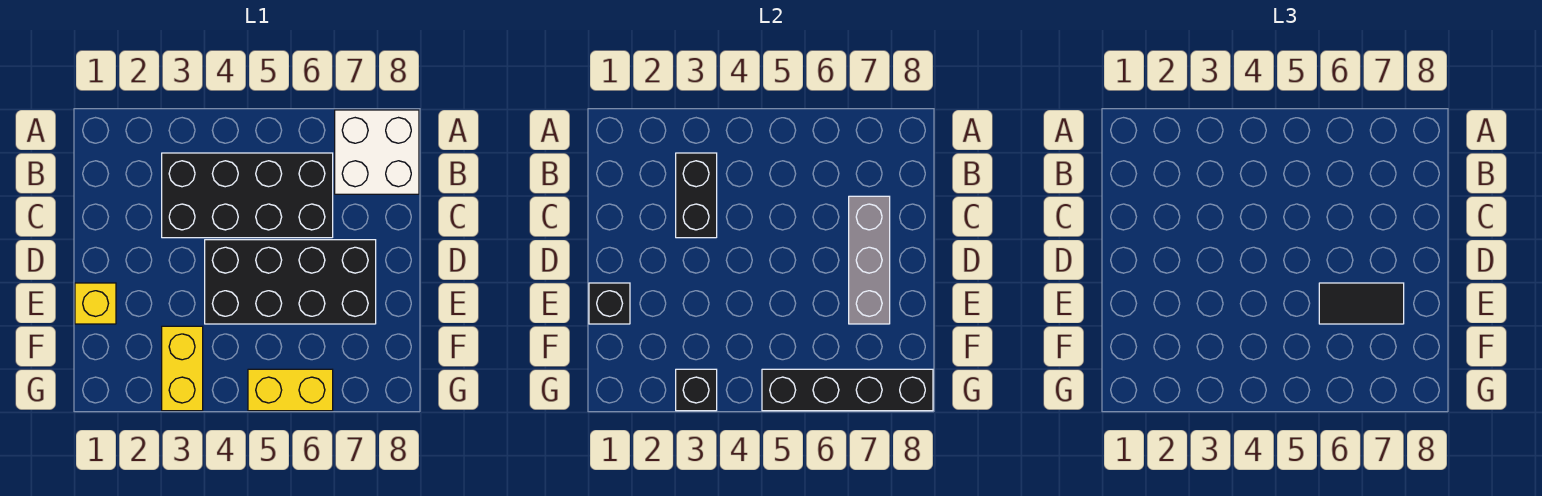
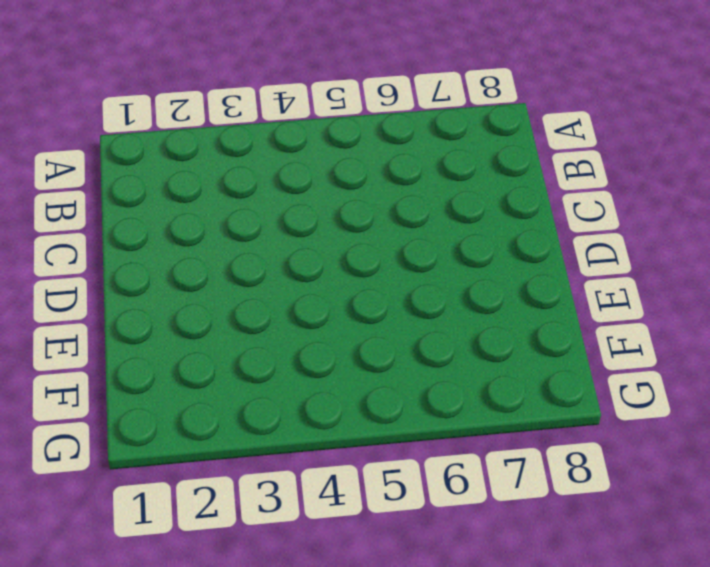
none -> white brick A7:B8 level 1
none -> black brick B3:C6 level 1
none -> black brick D4:E7 level 1

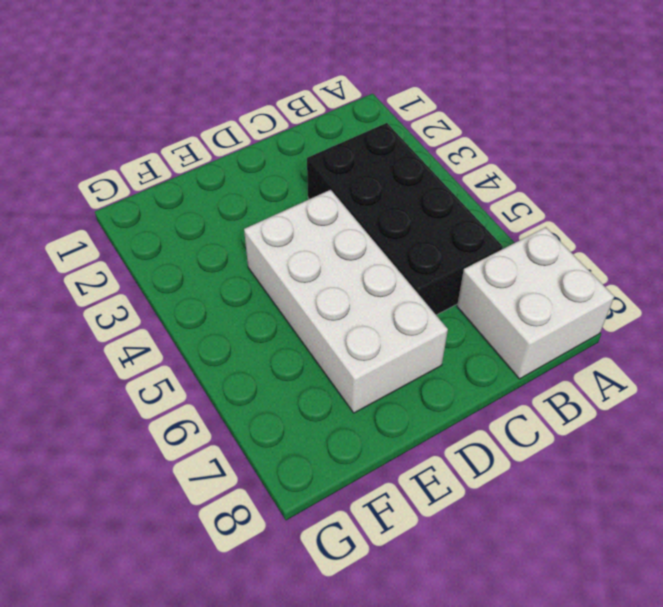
white brick D4:E7 level 1 -> black brick D4:E7 level 1
none -> yellow brick E1 level 1
none -> yellow brick F3:G3 level 1
none -> yellow brick G5:G6 level 1

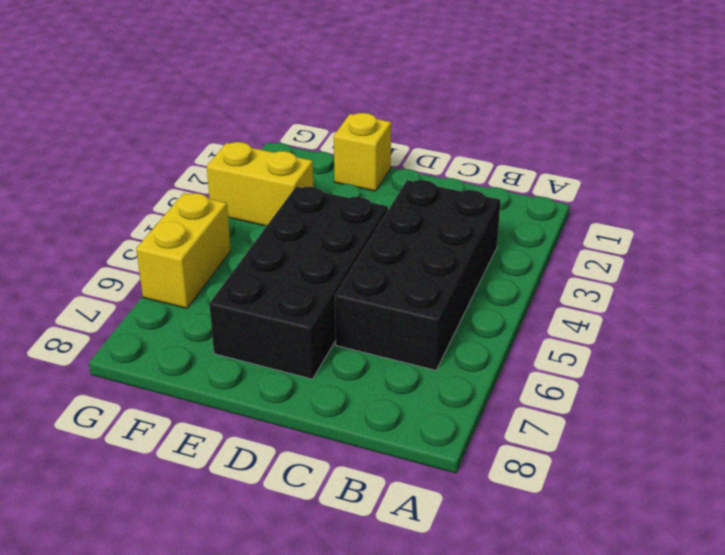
none -> white brick A7:B8 level 1
none -> black brick B3:C3 level 2
none -> grey brick C7:E7 level 2

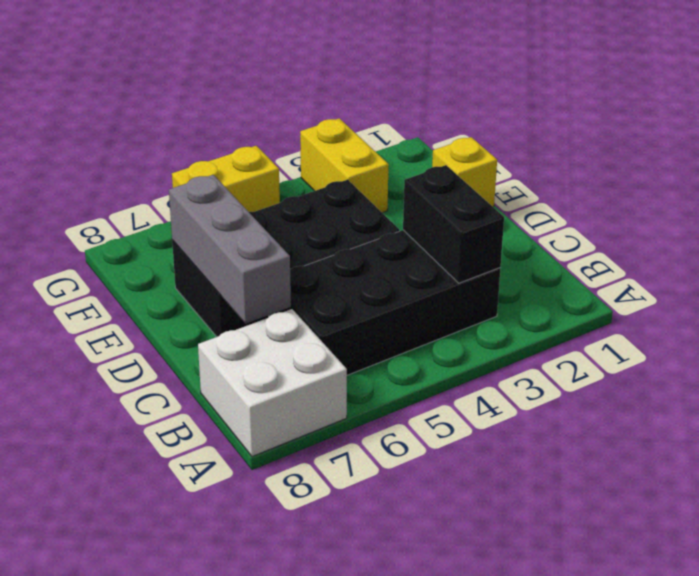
none -> black brick E1 level 2
none -> black brick G3 level 2
none -> black brick G5:G8 level 2

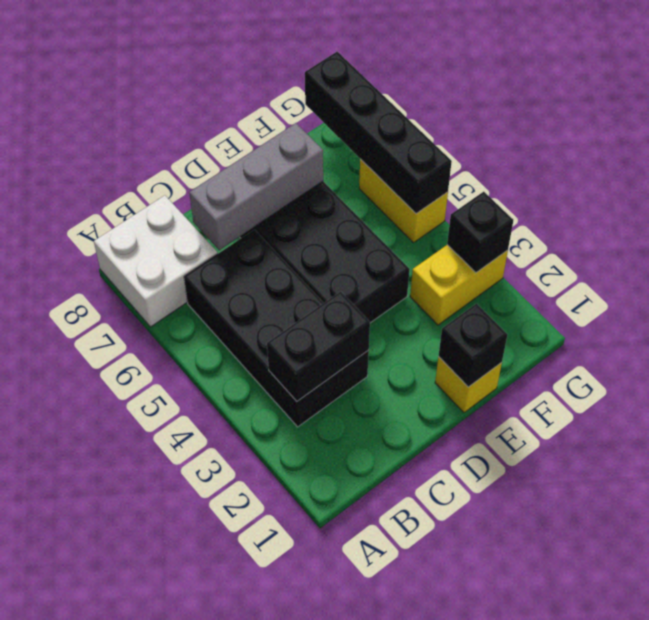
none -> black tile E6:E7 level 3

